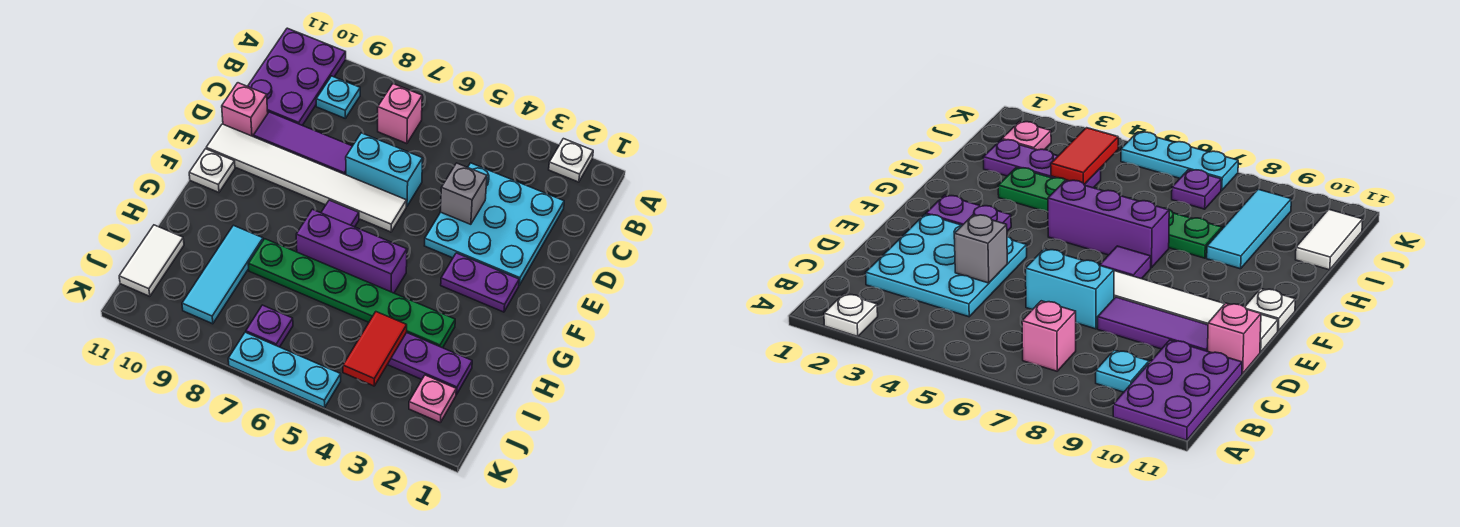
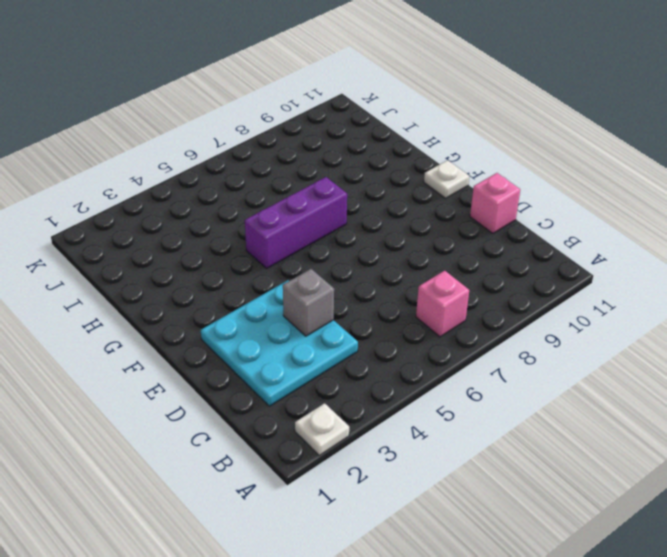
none -> purple plate A10:C11 level 1
none -> cyan plate B9 level 1
none -> cyan brick D6:D7 level 1

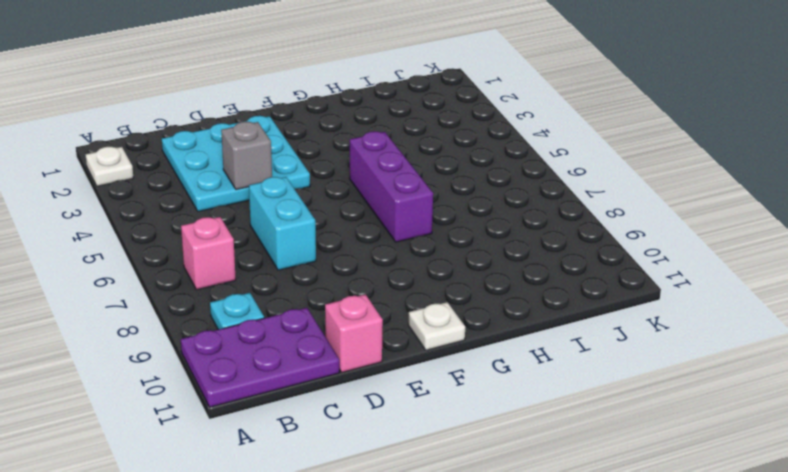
none -> purple tile D8:D10 level 1
none -> white tile E6:E11 level 1
none -> purple plate F2:F3 level 1

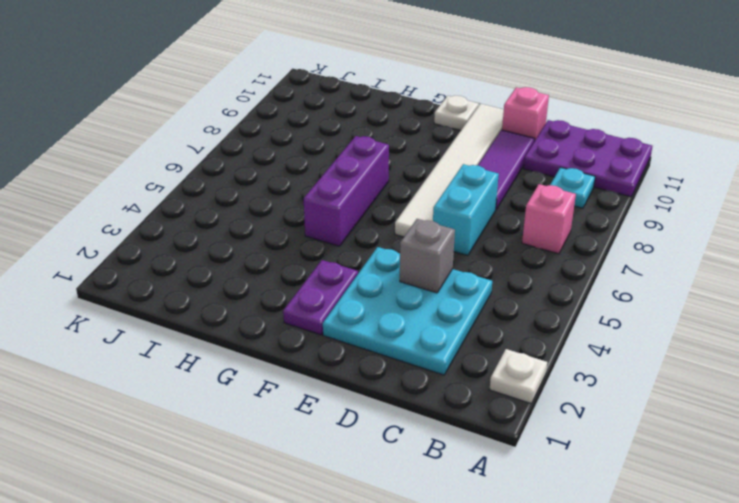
none -> purple tile F7 level 1
none -> green plate H3:H8 level 1
none -> cyan tile H9:J9 level 1

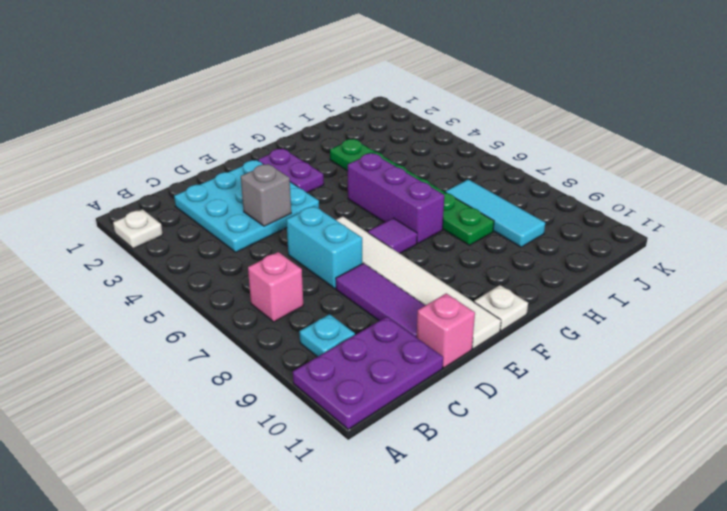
cyan tile I7:I9 level 1 -> cyan tile H9:J9 level 1
none -> purple plate I2:I4 level 1
none -> white tile I11:J11 level 1
none -> pink plate J2 level 1

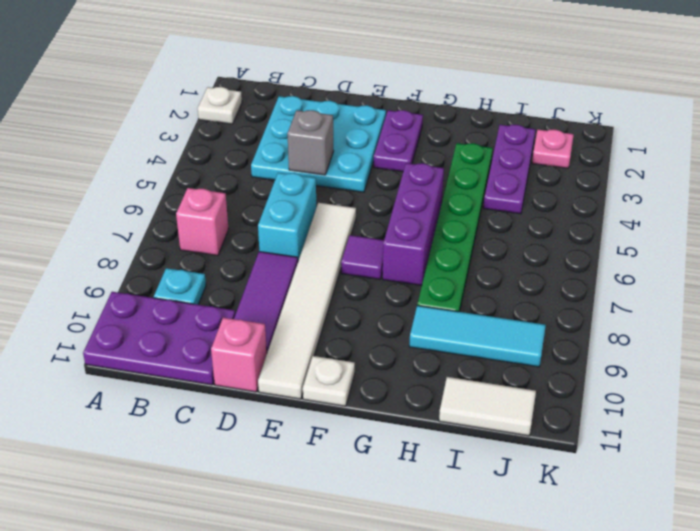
none -> purple plate J7 level 1
none -> cyan plate K5:K7 level 1
none -> red tile I4:J4 level 2

